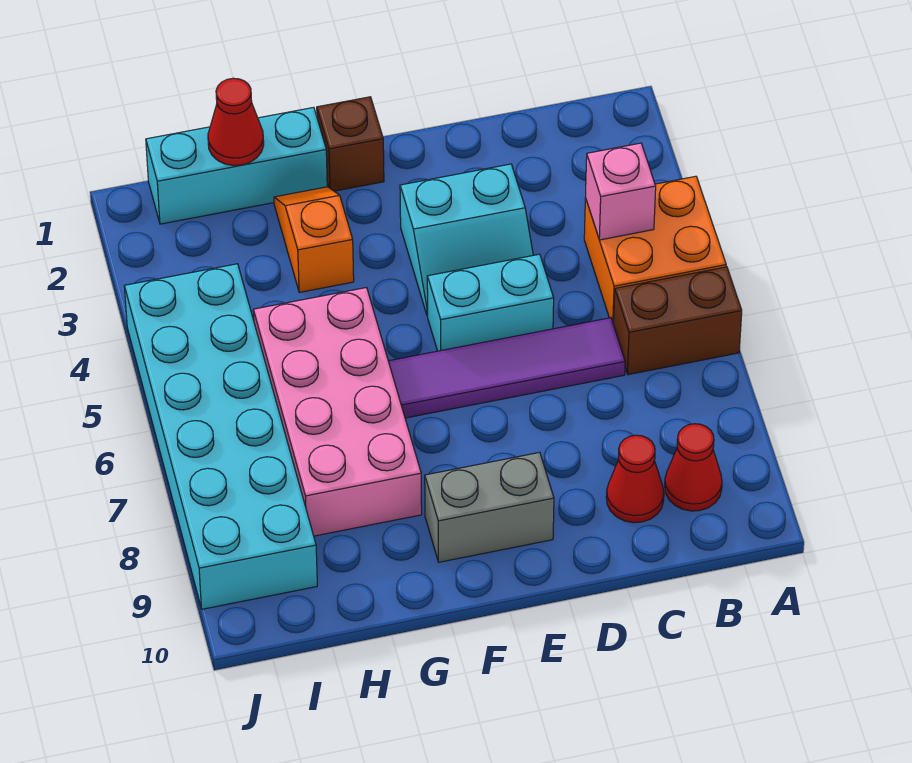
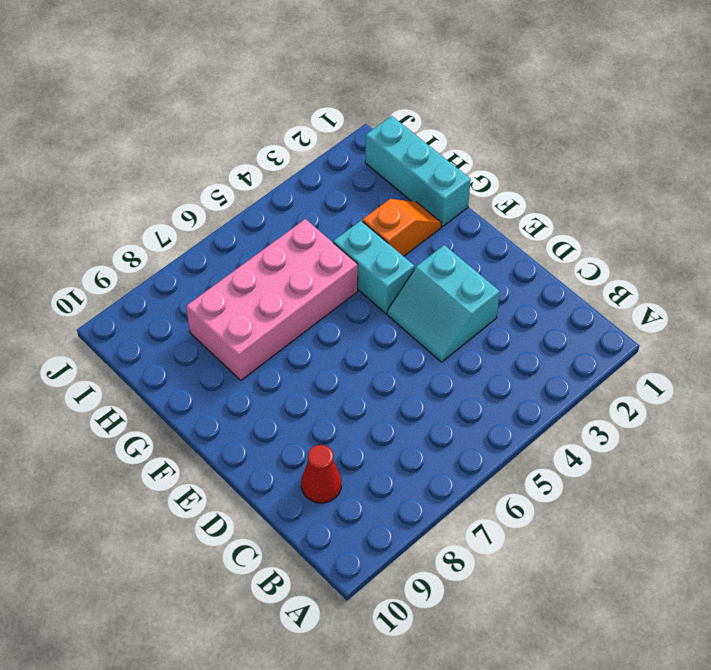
cyan brick F4:G4 level 1 -> cyan brick D5:E5 level 1
none -> orange brick A4:B5 level 1
none -> brown brick A6:B6 level 1
none -> red cone B9 level 1

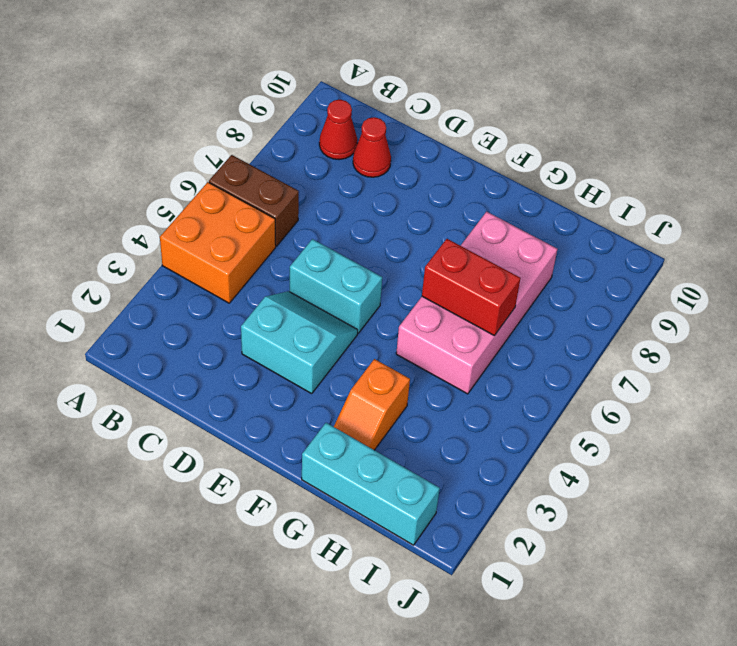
red brick G6:H6 level 2 -> none
none -> purple tile C6:F6 level 1
none -> grey brick E9:F9 level 1
none -> brown brick F1 level 1

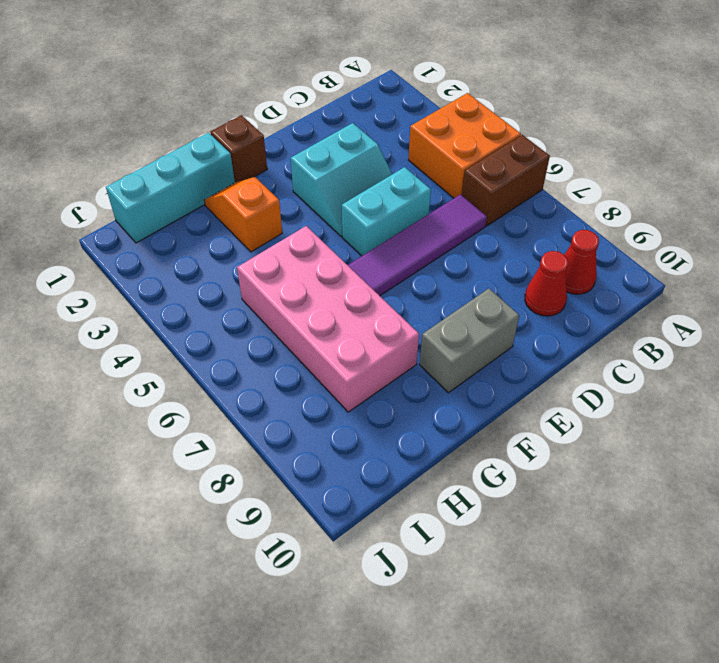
none -> cyan brick I4:J9 level 1
none -> pink brick B4 level 2
none -> red cone H1 level 2

